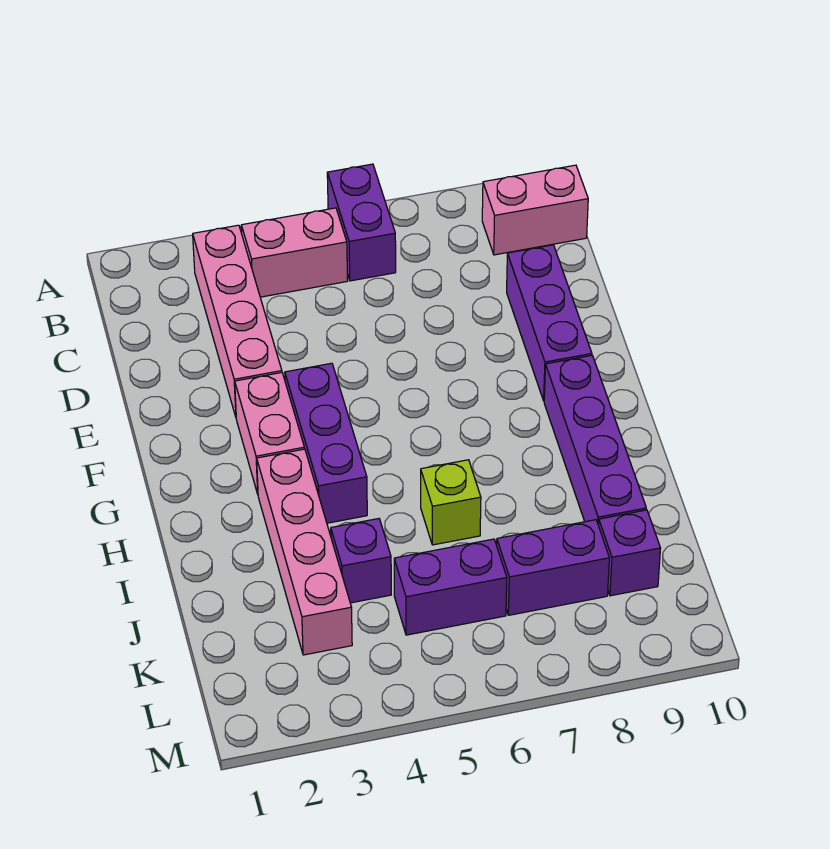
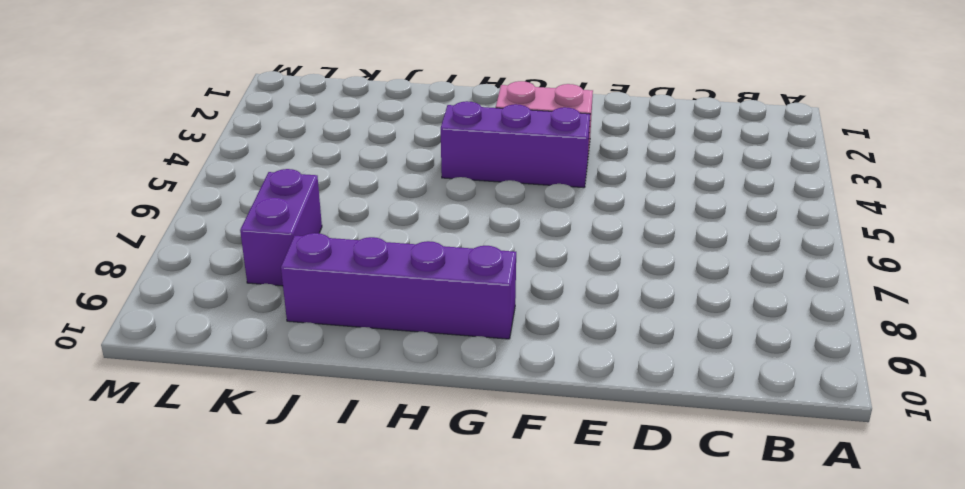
none -> purple brick A6:B6 level 1
none -> pink brick B3:E3 level 1
none -> pink brick B4:B5 level 1

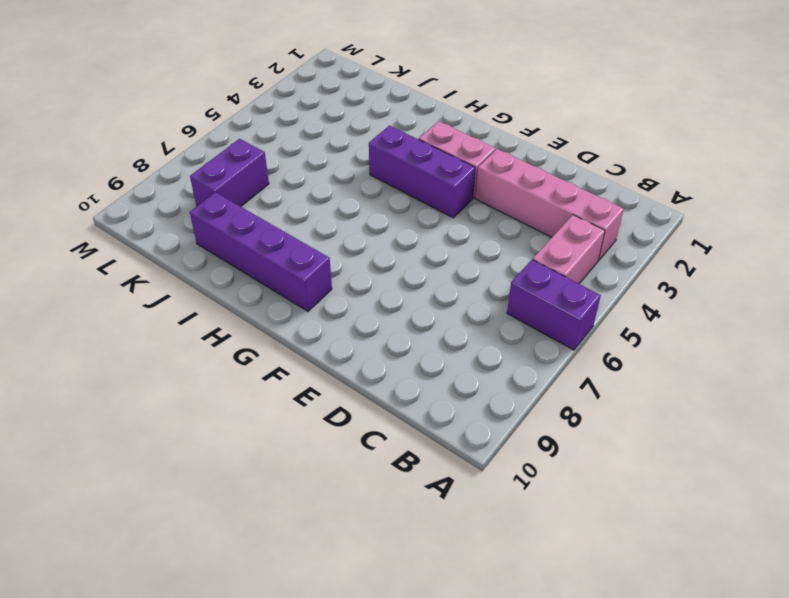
none -> pink brick B9:B10 level 1
none -> purple brick D9:F9 level 1
none -> pink brick H3:K3 level 1

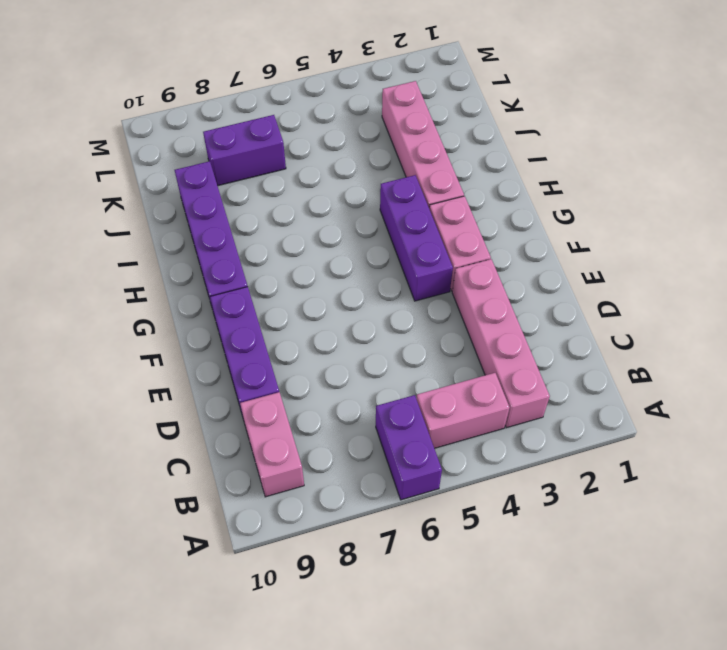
pink brick B9:C9 level 1 -> pink brick B9:B10 level 1
none -> lime brick I6 level 1
none -> purple brick J4 level 1
none -> purple brick K5:K6 level 1

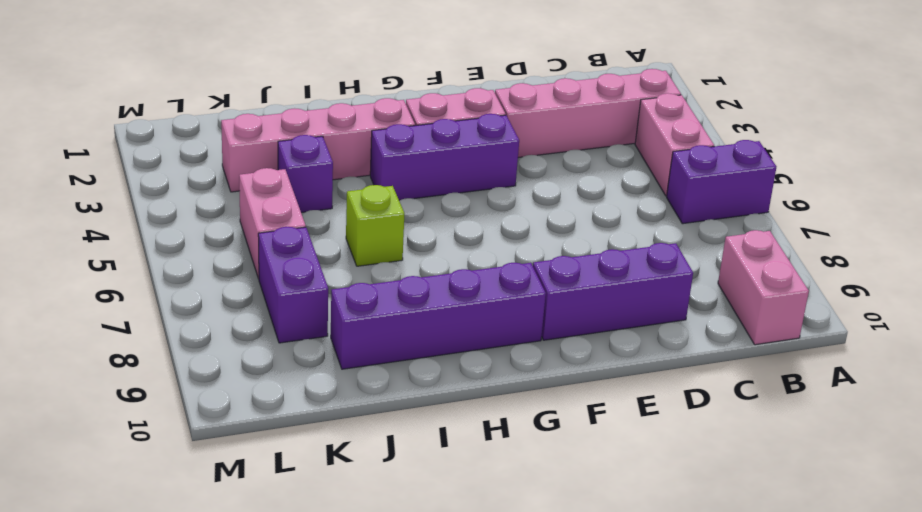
pink brick K5:K6 level 1 -> purple brick K5:K6 level 1
none -> purple brick K9 level 1

